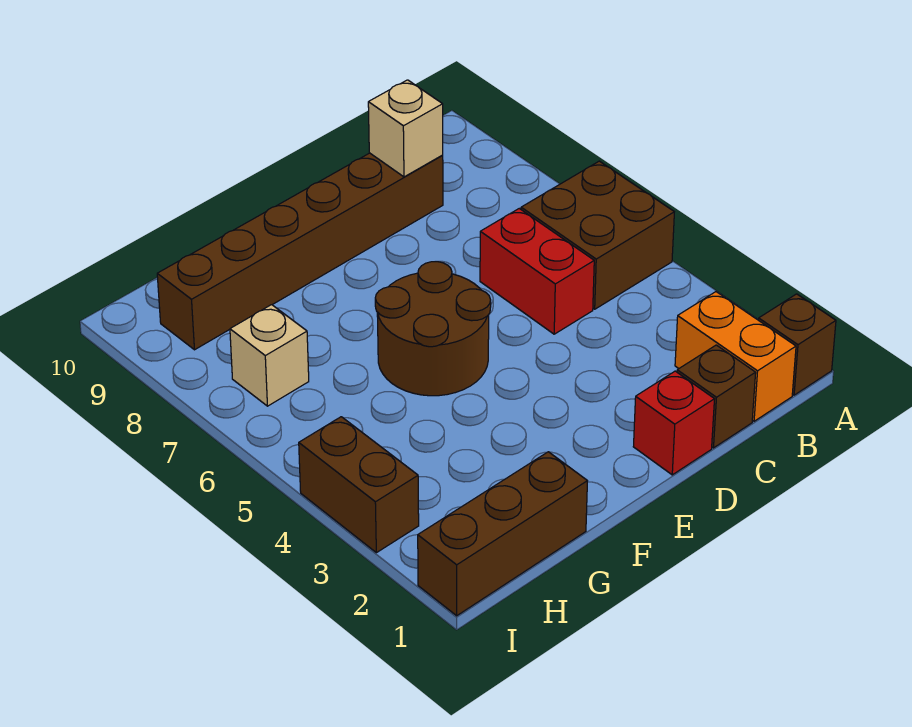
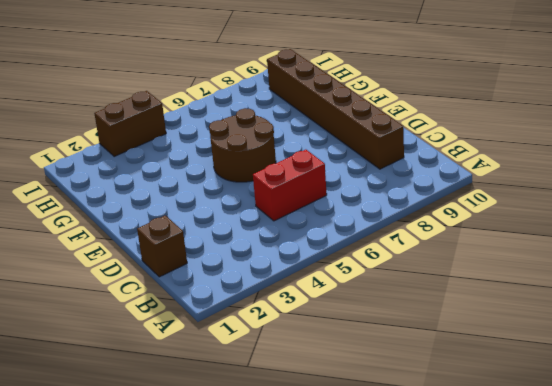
none -> brown brick A1 level 1
none -> brown brick A5:B6 level 1
none -> orange brick B1:B2 level 1

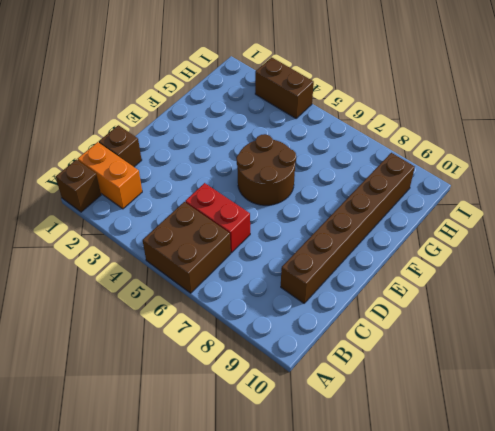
none -> red brick D1 level 1
none -> brown brick G1:I1 level 1
none -> tan brick H7 level 1

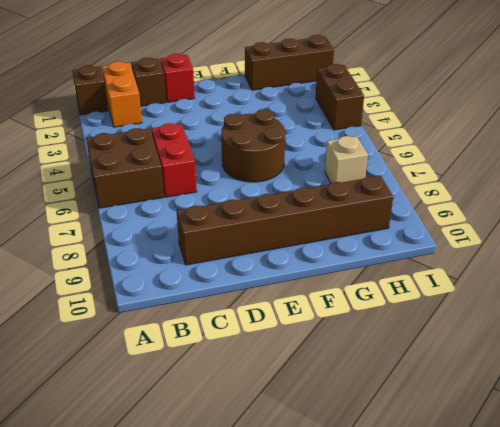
none -> tan brick C9 level 2

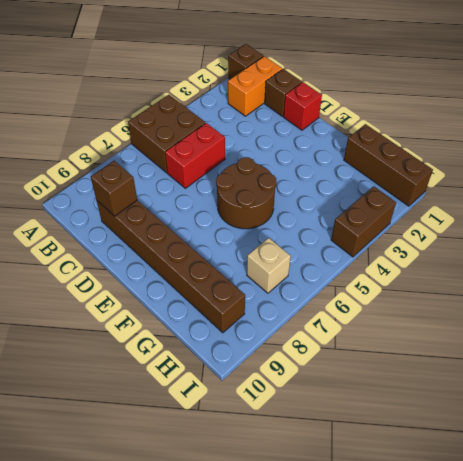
brown brick C9 level 2 -> tan brick C9 level 2

